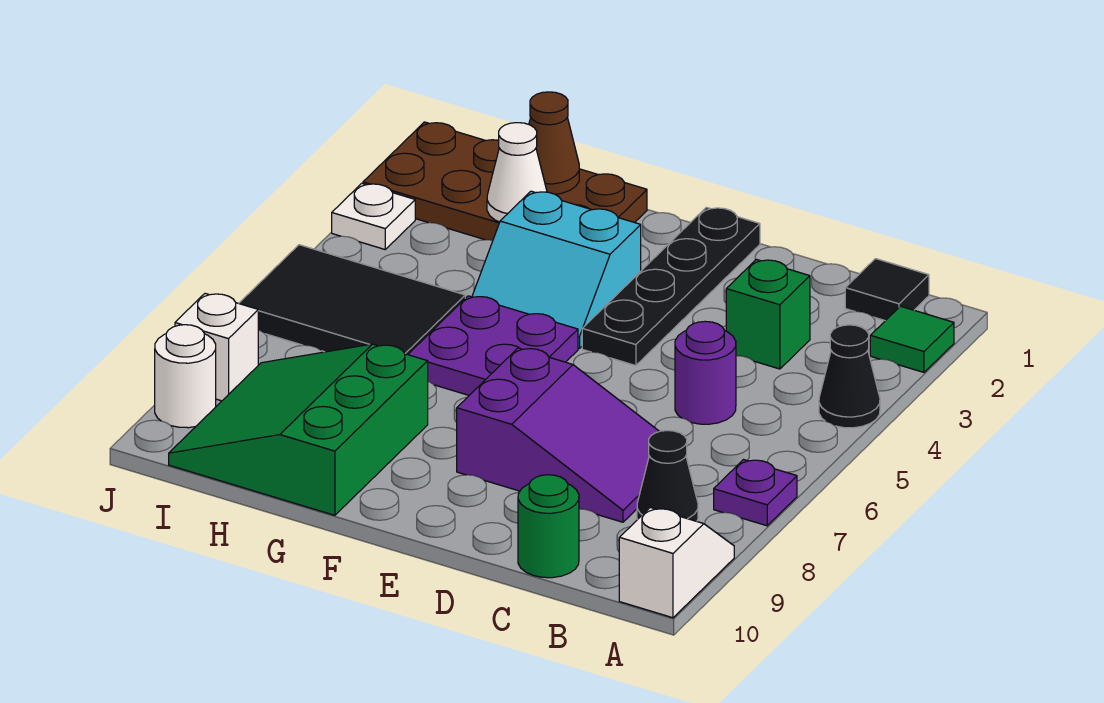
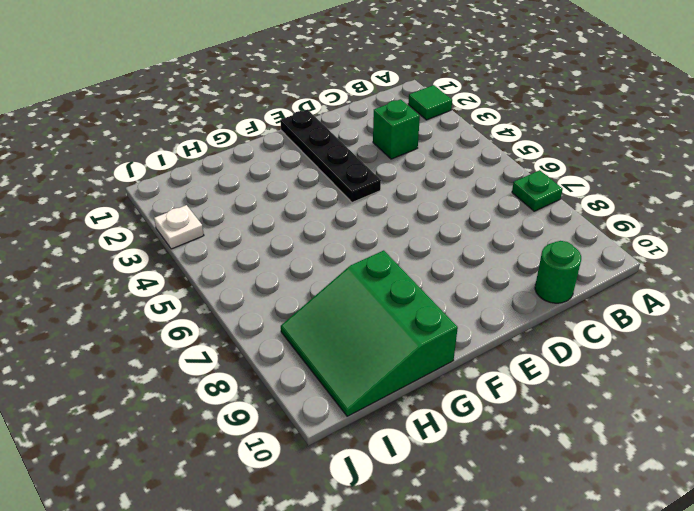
green plate A7 level 1 -> purple plate A7 level 1
none -> black cone A4 level 1
none -> white slope A9:A10 level 1 top 10
none -> black tile B1 level 1

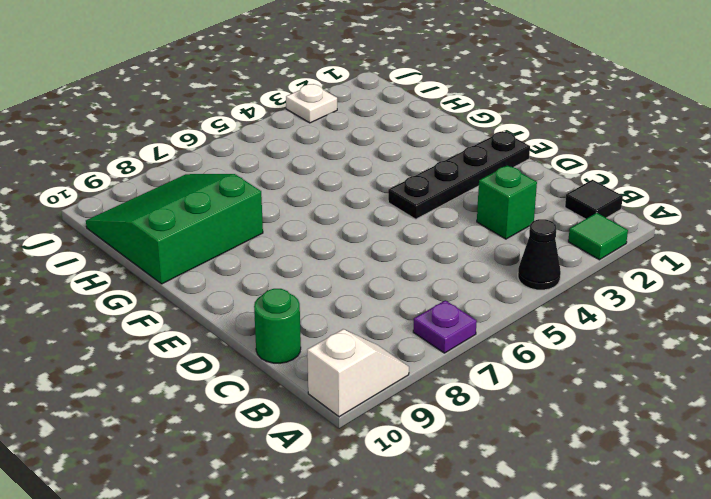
none -> black cone B8 level 1
none -> purple round brick C5 level 1
none -> purple slope C7:E8 level 1 top E

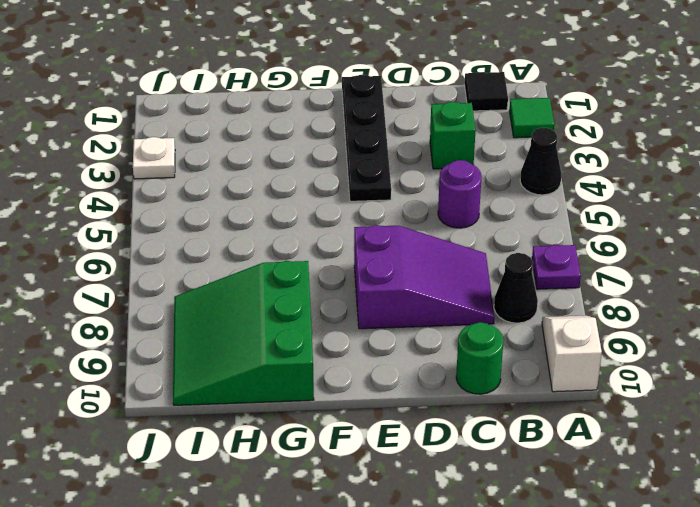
none -> cyan slope F3:G4 level 1 top 3
none -> purple plate F5:G6 level 1
none -> brown plate G1:J2 level 1

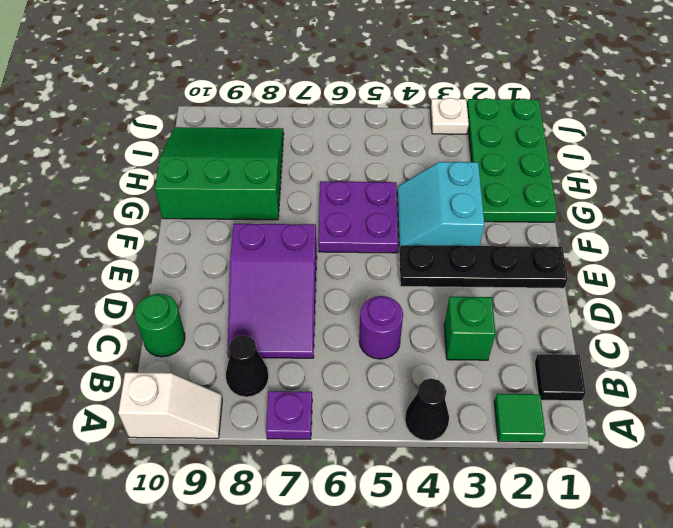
green plate G1:J2 level 1 -> brown plate G1:J2 level 1
none -> black tile H5:J6 level 1
none -> white brick J8 level 1
none -> white round brick J9 level 1

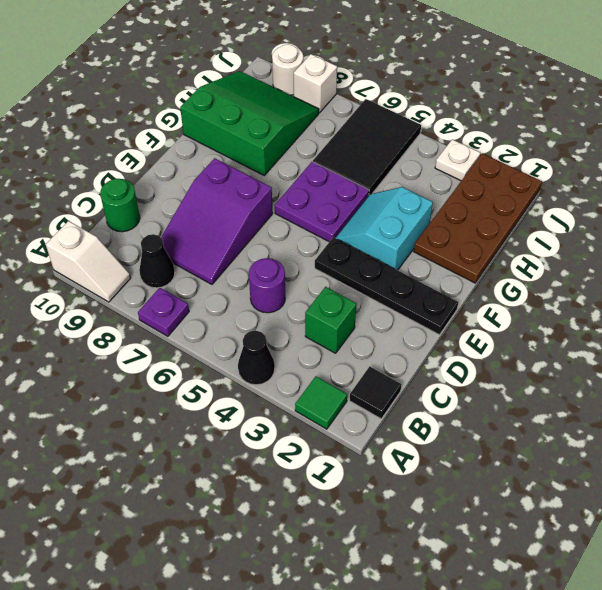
none -> brown cone H1 level 2
none -> white cone H2 level 2

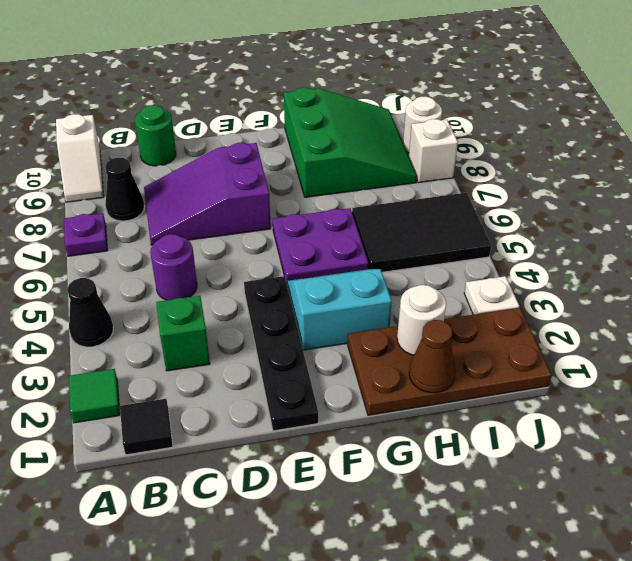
white round brick H2 level 2 -> white cone H2 level 2

